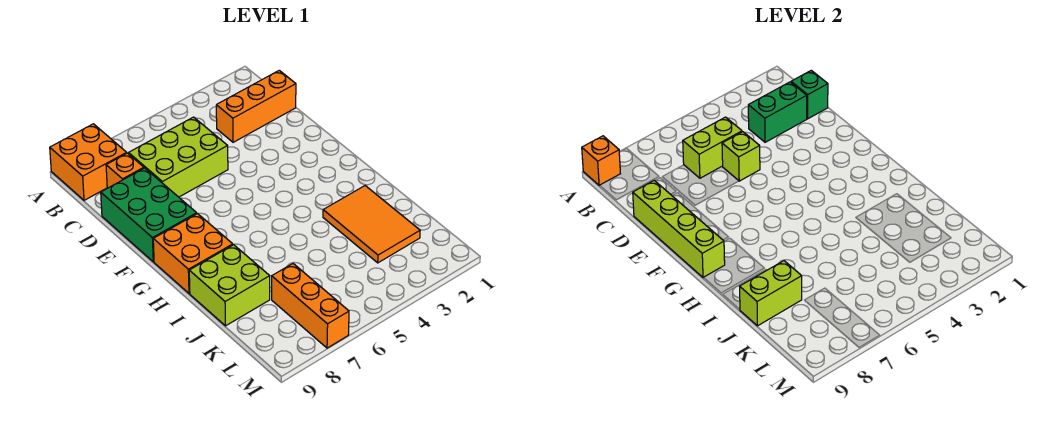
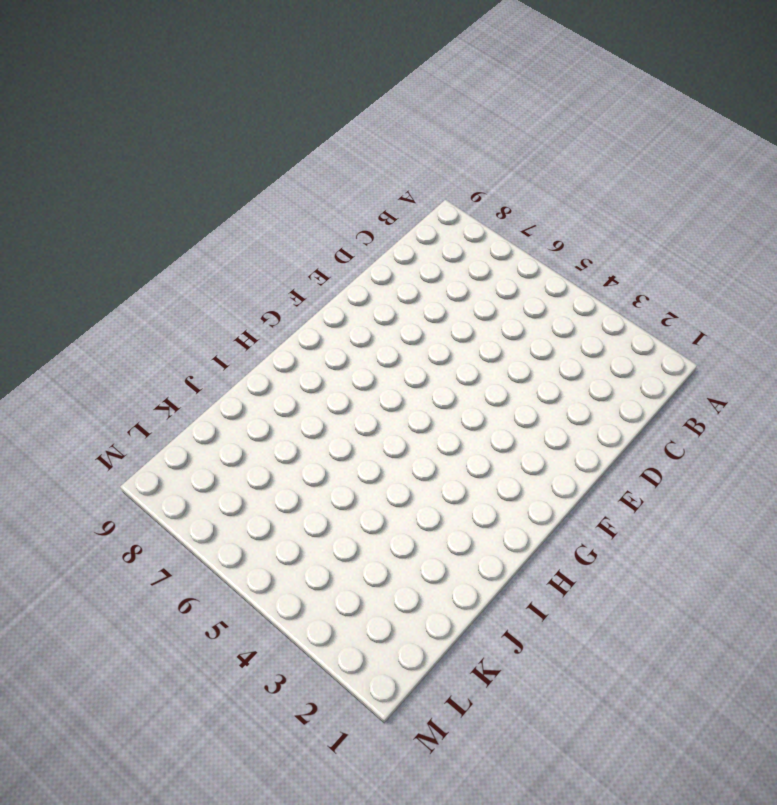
none -> orange brick A8:B9 level 1
none -> orange brick C1:C3 level 1
none -> lime brick C5:D7 level 1

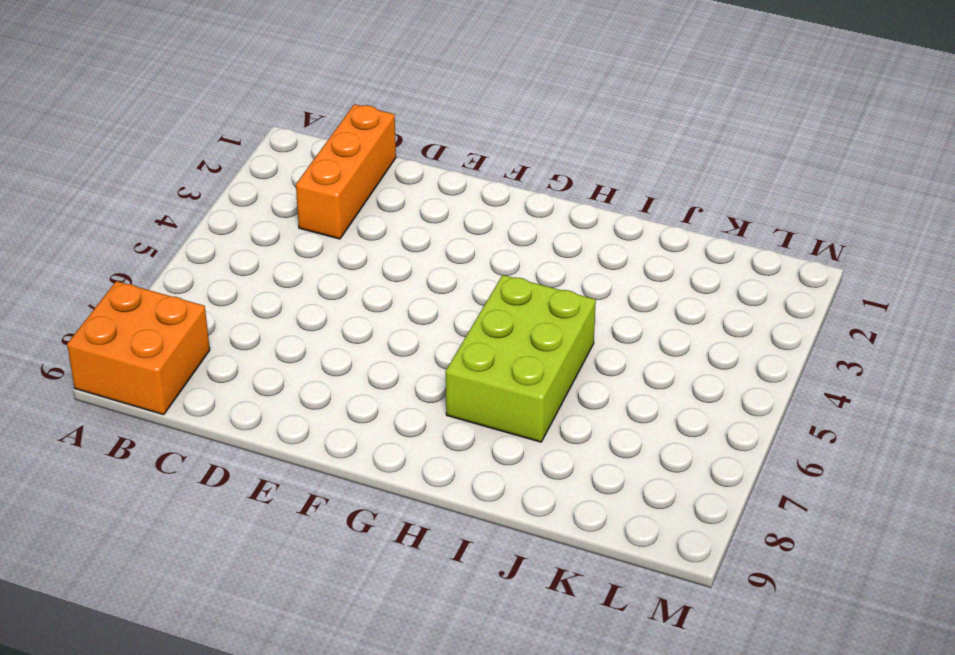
lime brick H5:I7 level 1 -> lime brick C5:D7 level 1
none -> orange brick C8 level 1
none -> green brick D8:F9 level 1
none -> orange brick G8:H9 level 1

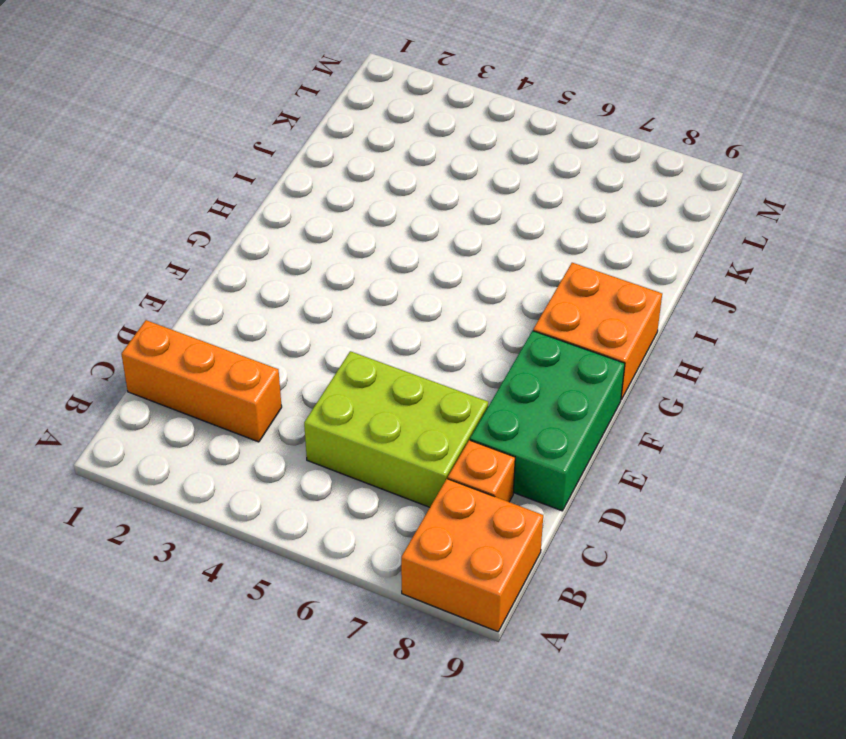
none -> orange tile I2:K3 level 1
none -> lime brick I8:J9 level 1
none -> orange brick K7:M7 level 1

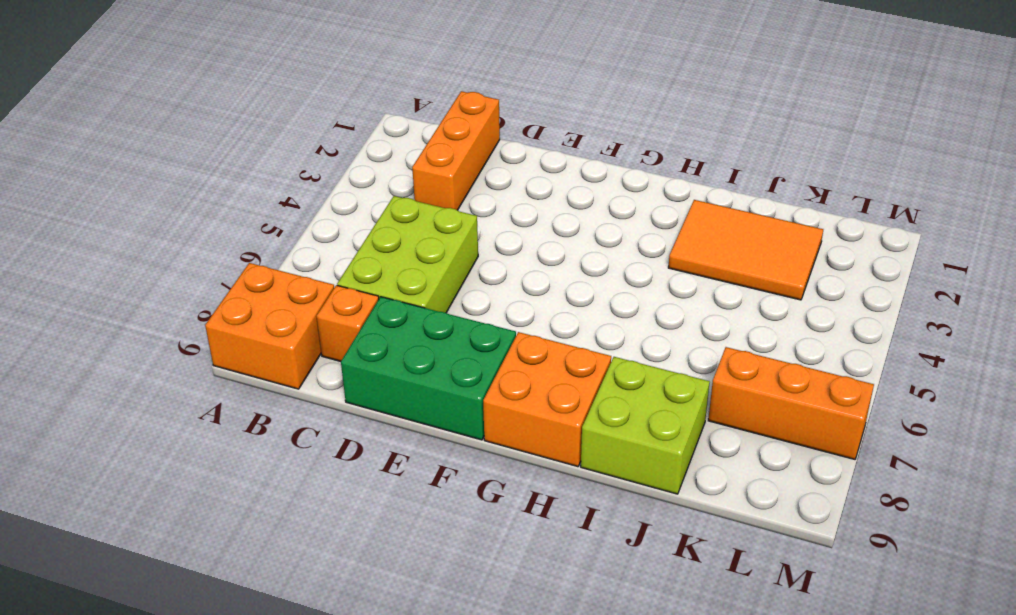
none -> orange brick A9 level 2
none -> green brick C1 level 2
none -> green brick C2:C3 level 2

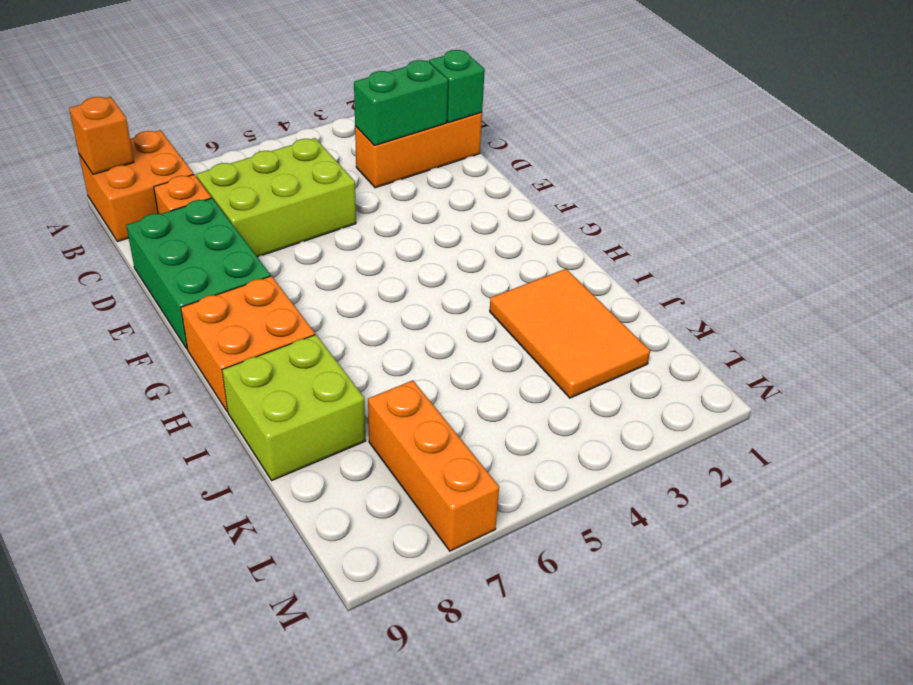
none -> lime brick C5:C6 level 2
none -> lime brick D5 level 2
none -> lime brick D9:G9 level 2

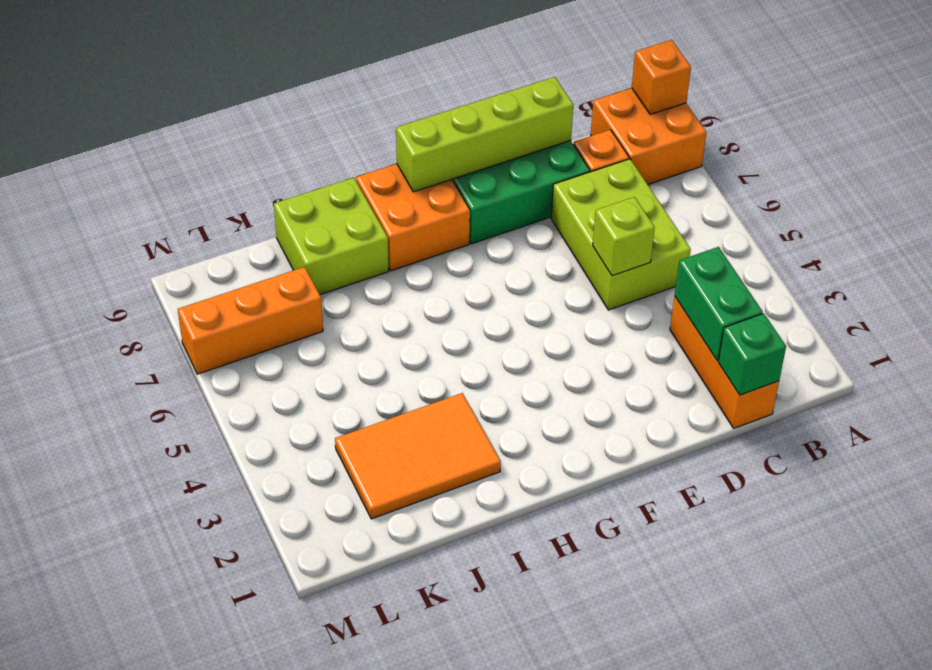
none -> lime brick C5:C6 level 2
none -> lime brick J8:J9 level 2

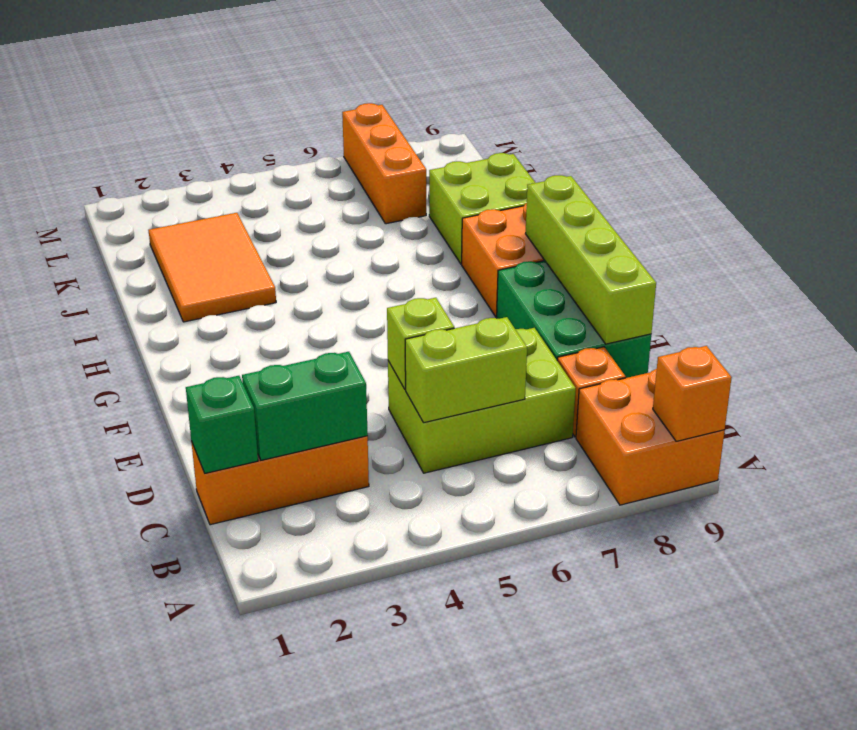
none -> lime brick J8:J9 level 2

